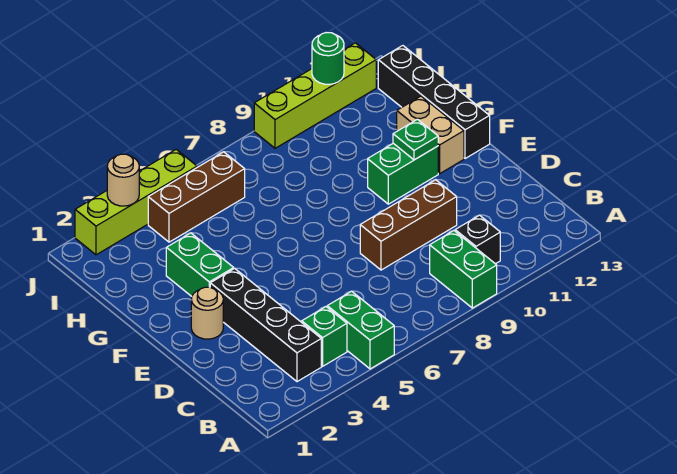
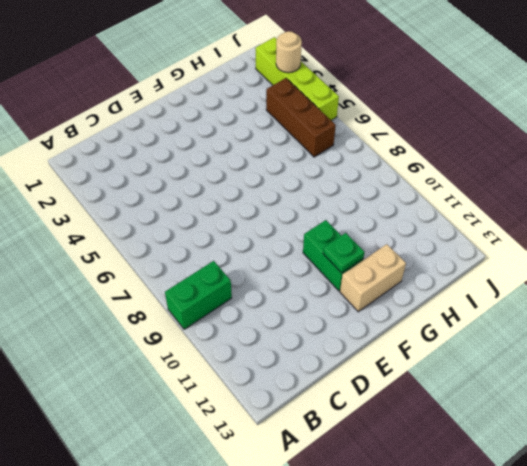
none -> green brick A5:B5 level 1
none -> black brick B3:E3 level 1
none -> green brick B4 level 1

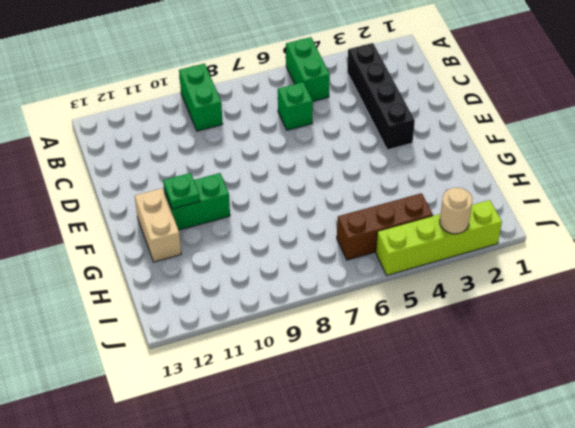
green brick C6 level 1 -> green brick B4 level 1
none -> black brick B10 level 1
none -> brown brick D8:D10 level 1
none -> tan round brick E2 level 1

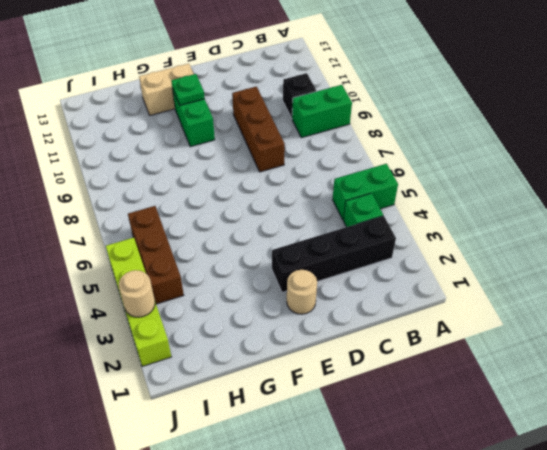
none -> green brick F3:G3 level 1
none -> black brick F13:I13 level 1
none -> lime brick J9:J12 level 1

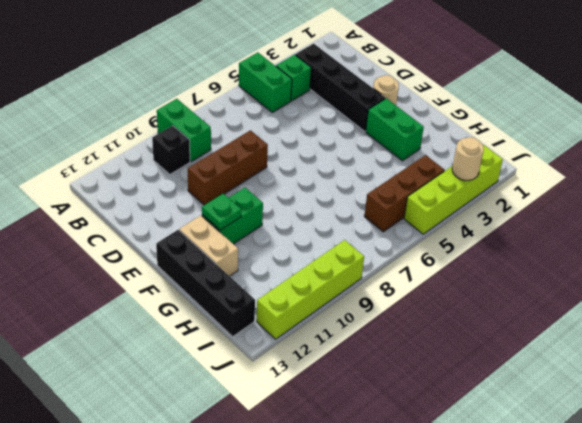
none -> green round brick J11 level 2

